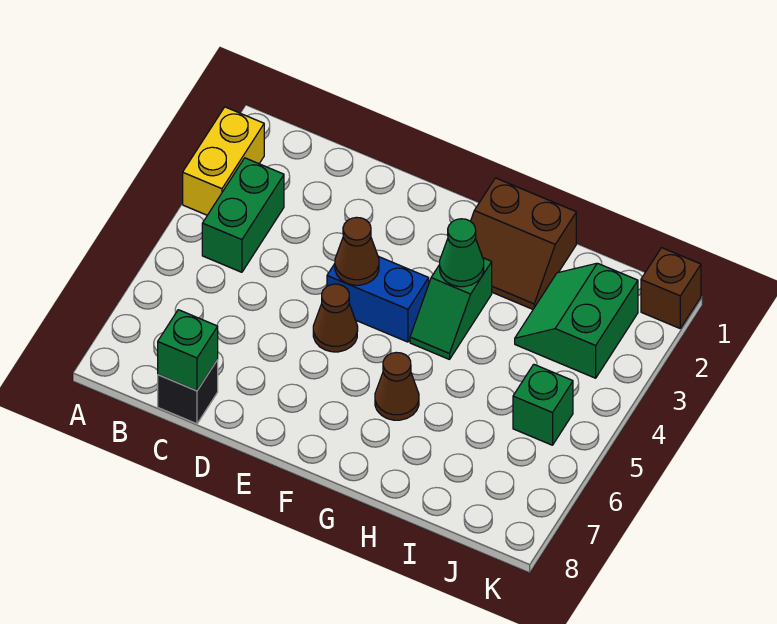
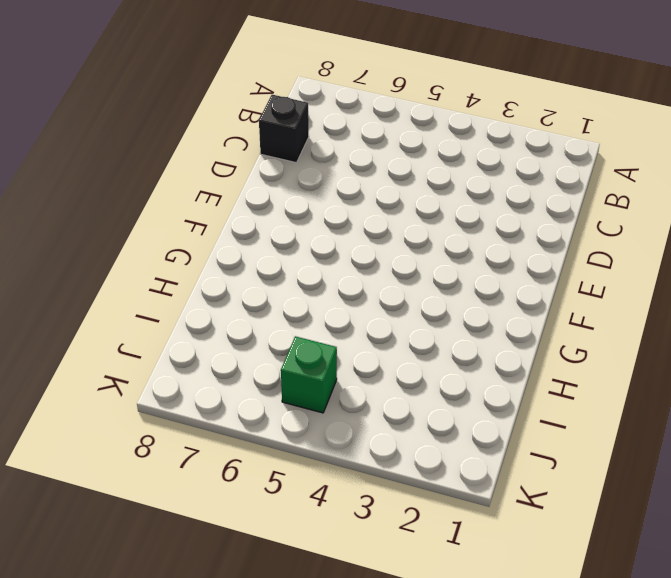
none -> yellow brick A2:A3 level 1
none -> green brick B3:B4 level 1
none -> blue brick E4:F4 level 1

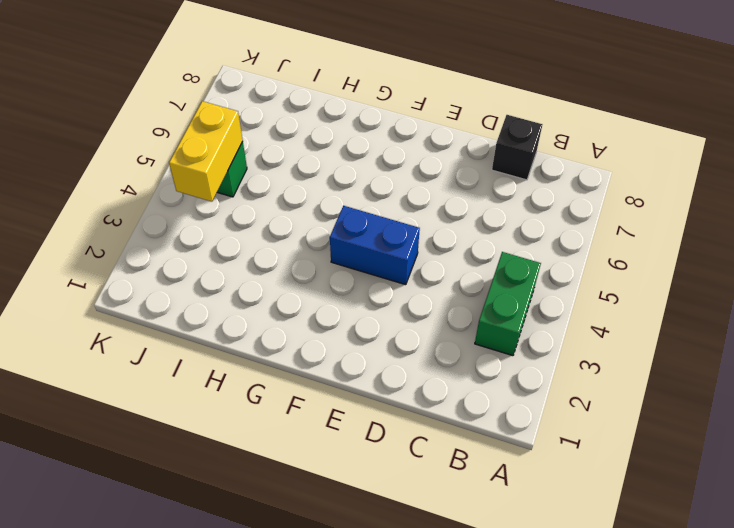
yellow brick J4:J5 level 2 -> yellow brick A2:A3 level 1
none -> brown cone E5 level 1
none -> brown slope G1:H2 level 1 top 1
none -> green slope G3:G4 level 1 top 3

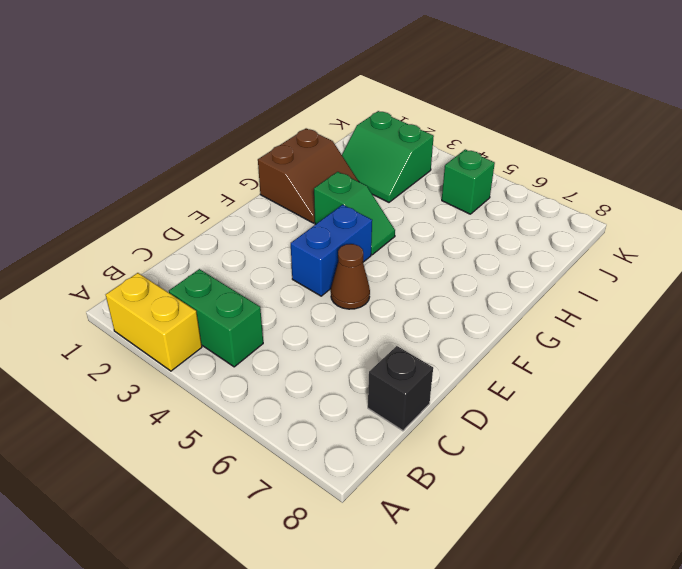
none -> brown cone G6 level 1
none -> brown brick K1 level 1
none -> green brick C8 level 2

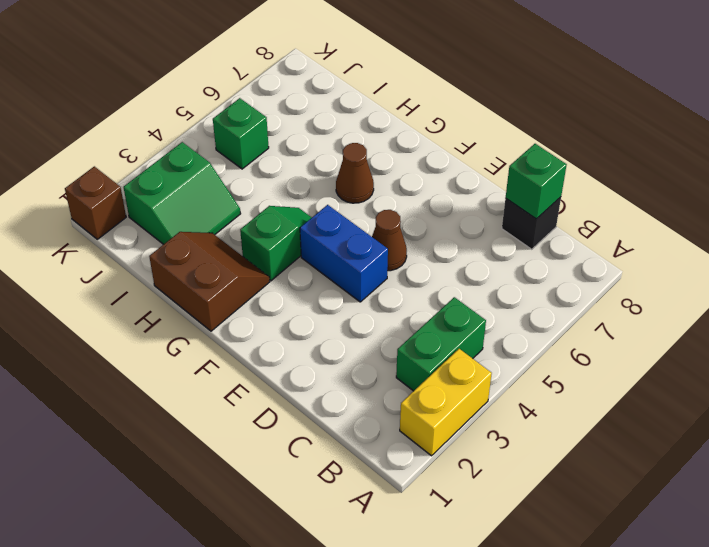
none -> brown cone E4 level 2
none -> green cone G3 level 2

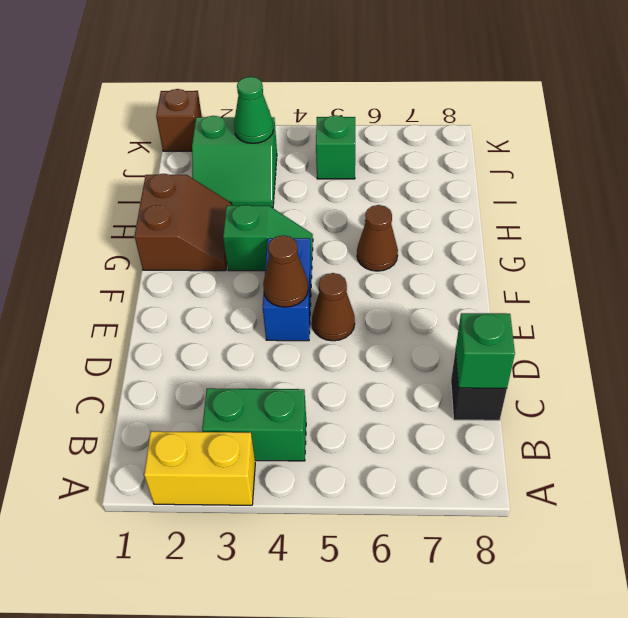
green cone J3 level 2 -> green cone G3 level 2

